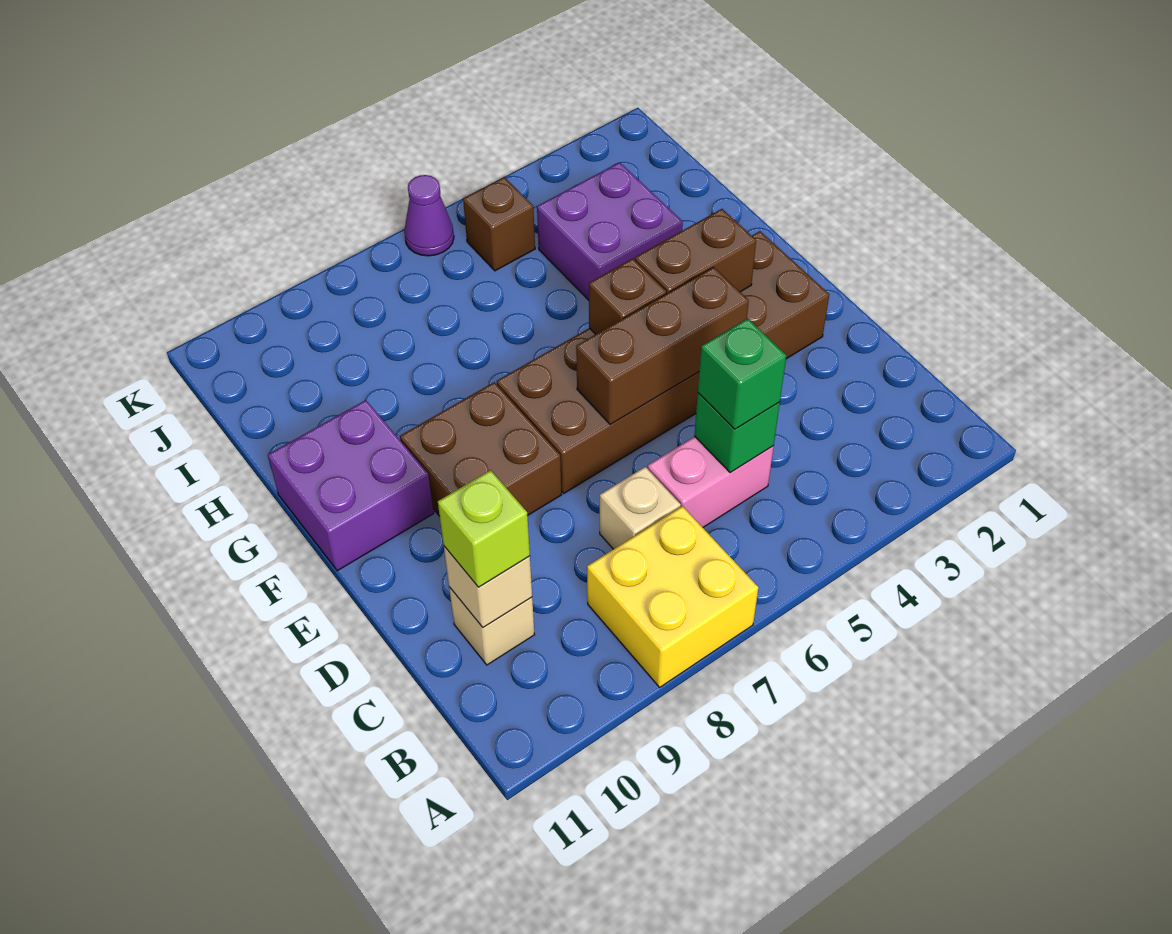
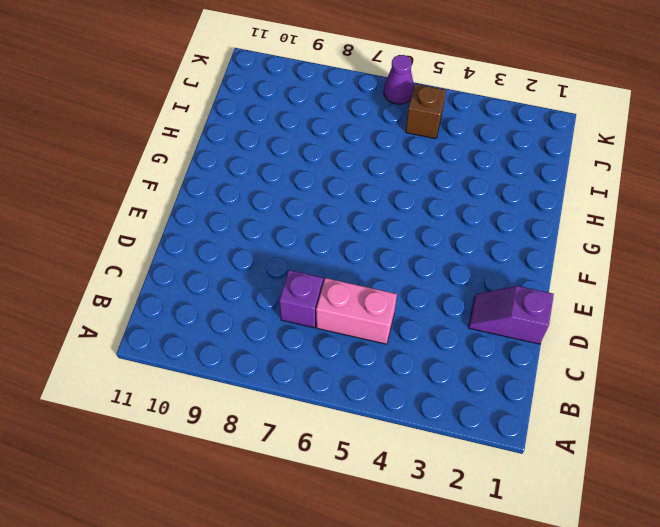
purple brick C7 level 1 -> tan brick C7 level 1
purple slope D1:D2 level 1 top 1 -> none
none -> yellow brick A7:B8 level 1
none -> tan brick C10 level 1
none -> brown brick E2:F7 level 1

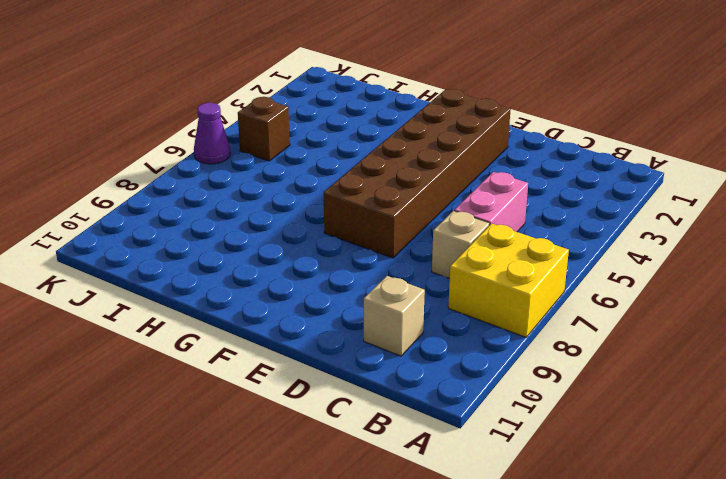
none -> brown brick E8:F9 level 1
none -> purple brick F10:G11 level 1
none -> purple brick H3:I4 level 1

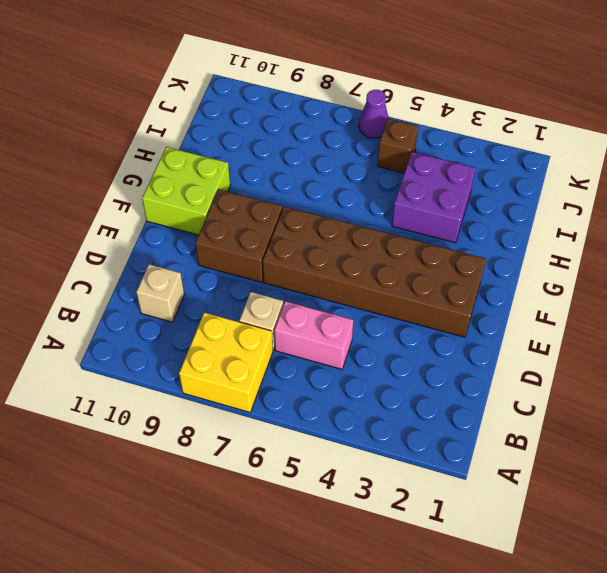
lime brick F10:G11 level 1 -> purple brick F10:G11 level 1
none -> green brick C5 level 2
none -> tan brick C10 level 2
none -> brown brick E4:E6 level 2

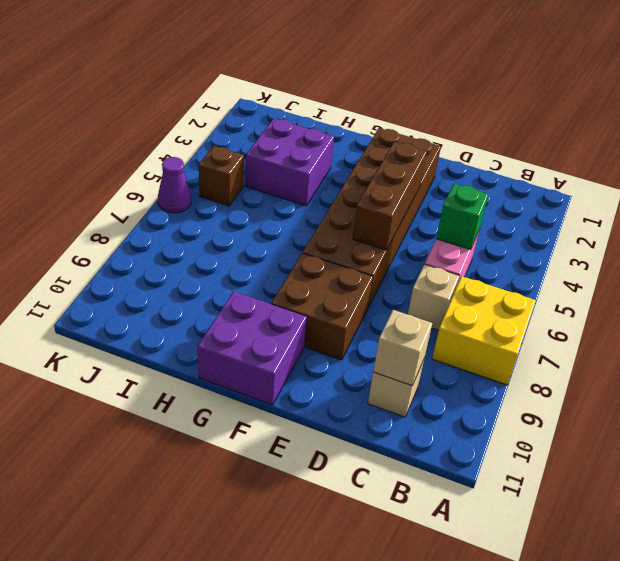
none -> brown brick F3:F4 level 2
none -> brown brick F5 level 2
none -> green brick C5 level 3

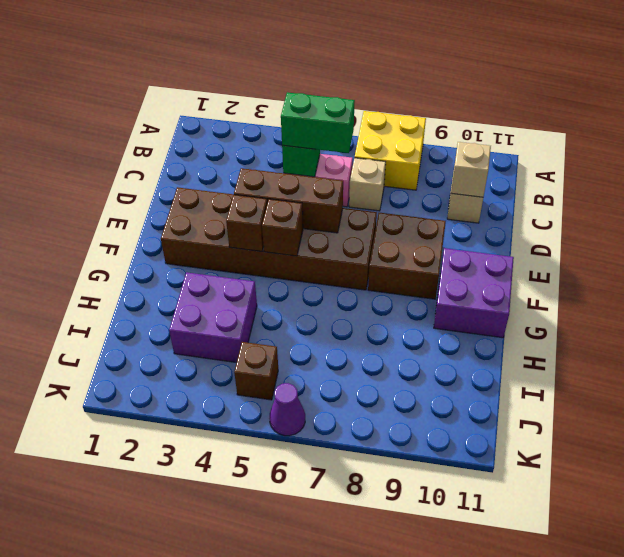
green brick C5:C6 level 3 -> green brick C5 level 3
brown brick F4 level 2 -> brown brick F3:F4 level 2
none -> lime brick C10 level 3

